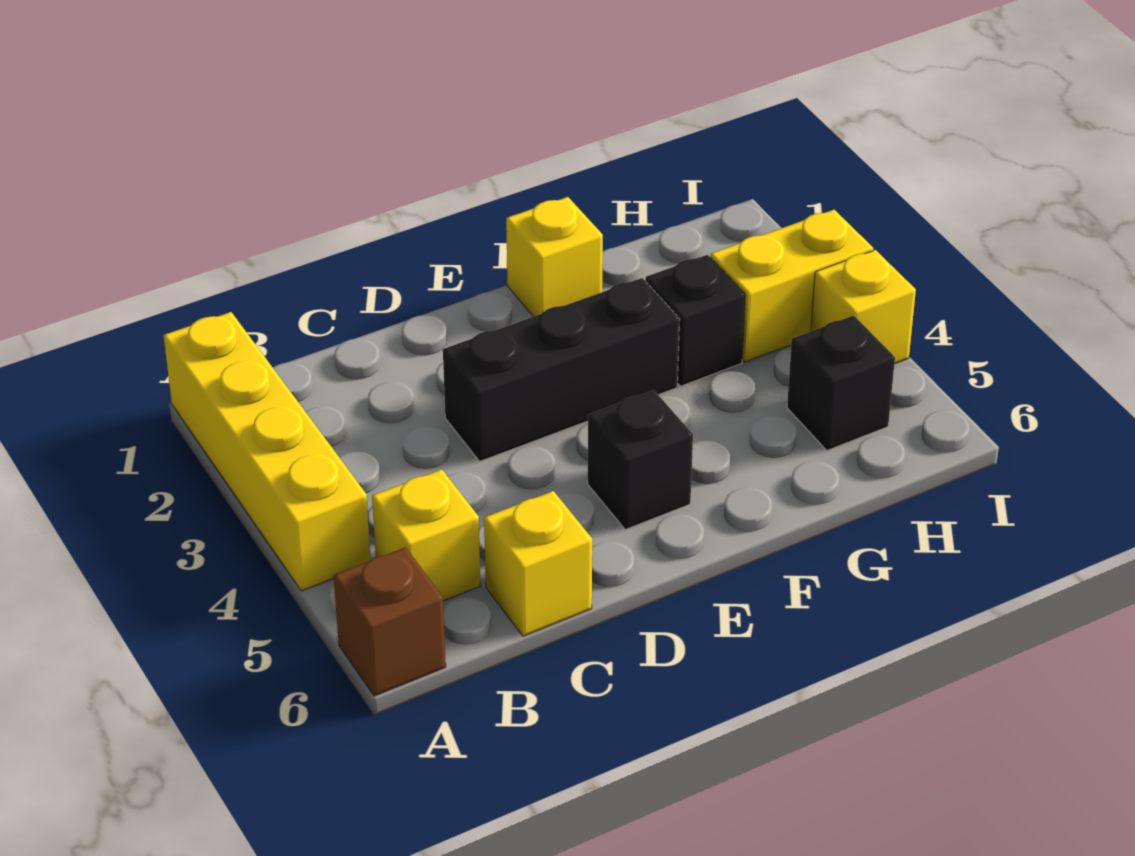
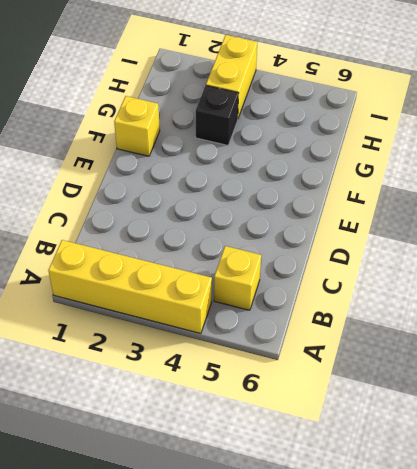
none -> brown brick A6 level 1
none -> yellow brick C6 level 1

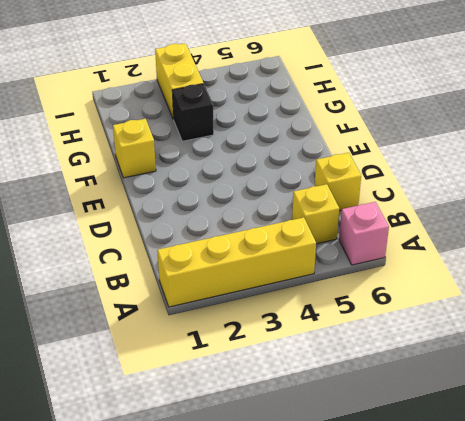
pink brick A6 level 1 -> brown brick A6 level 1
none -> black brick D3:F3 level 1
none -> black brick E5 level 1

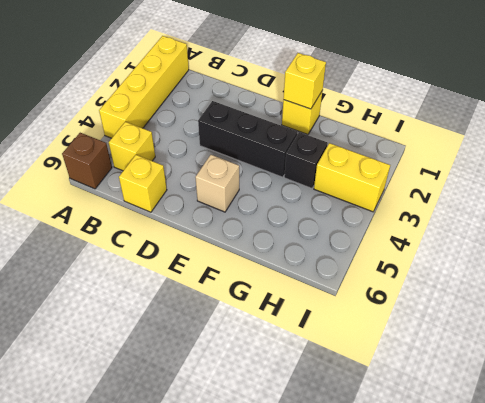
tan brick E5 level 1 -> black brick E5 level 1
yellow brick F1 level 2 -> yellow brick I4 level 1
none -> black brick H5 level 1

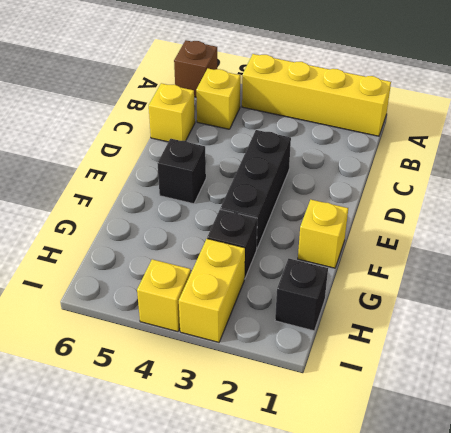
black brick H1 level 1 -> black brick H5 level 1

